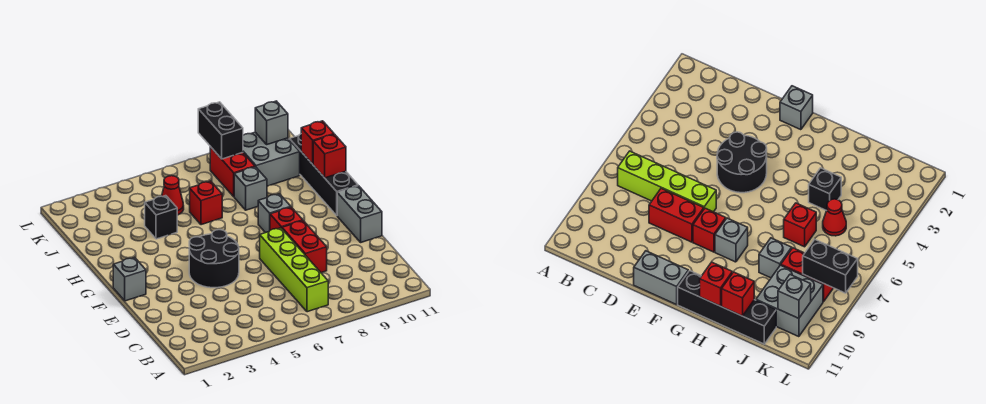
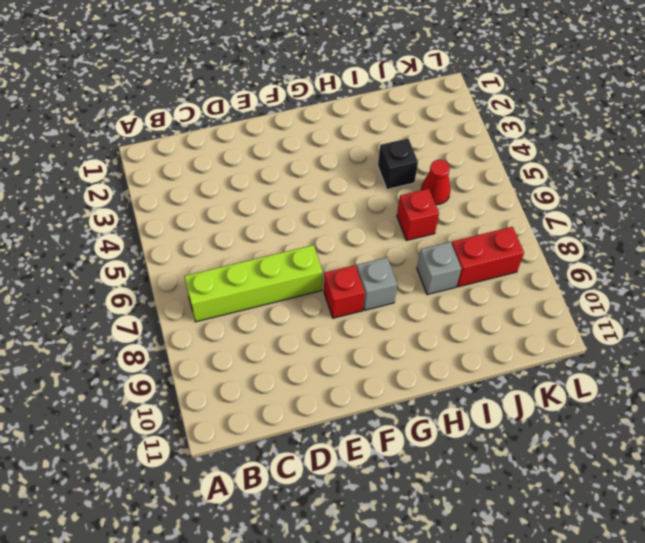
none -> red brick D8:E8 level 1
none -> black round brick E4:F5 level 1
none -> grey brick E11:F11 level 1

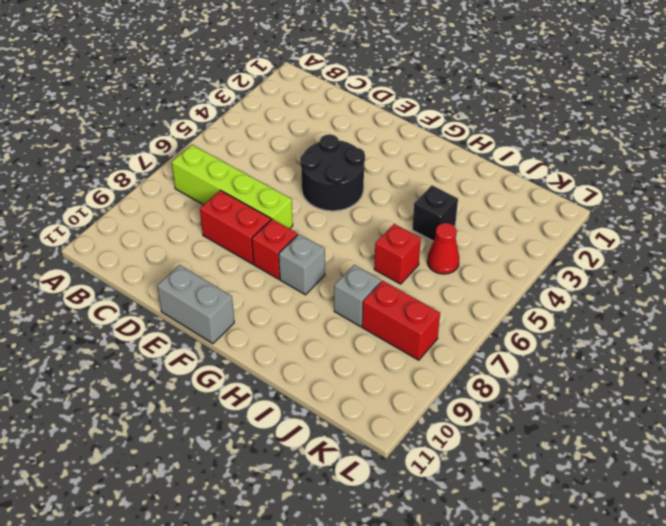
none -> grey brick F1 level 1
none -> black brick G11:J11 level 1
none -> grey brick J9:K10 level 1

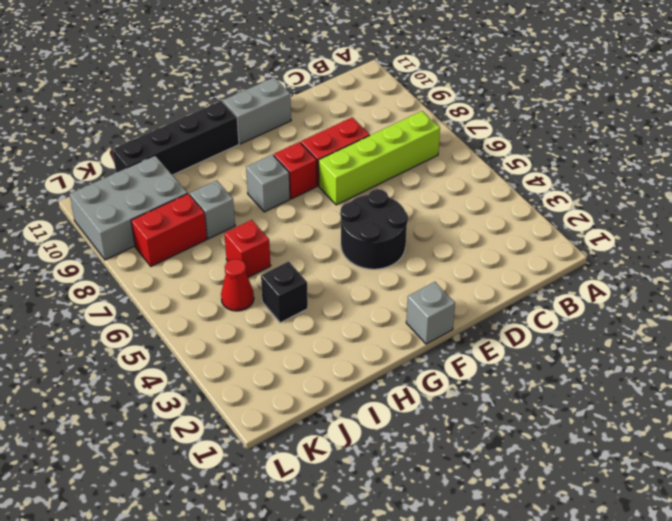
grey brick J9:L10 level 1 -> grey brick J9:K10 level 1
none -> red brick H11 level 2
none -> red brick I11 level 2
none -> black brick K8:L8 level 2

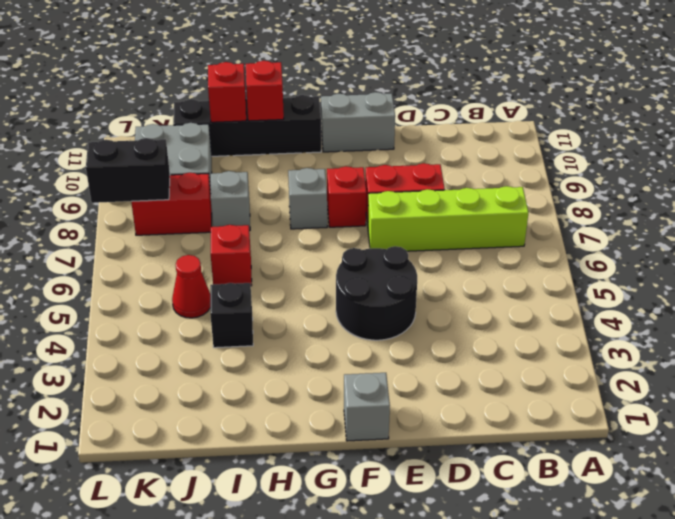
none -> grey brick K10 level 2

